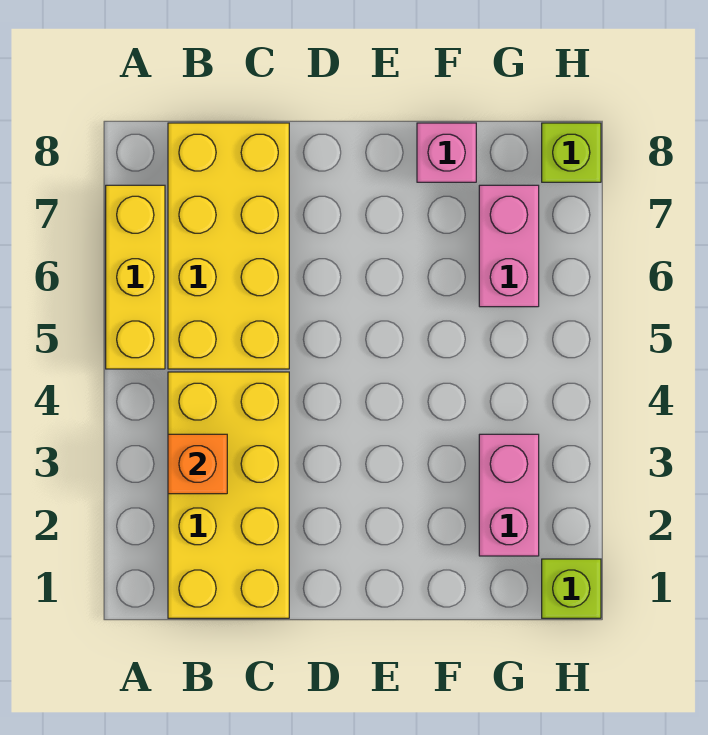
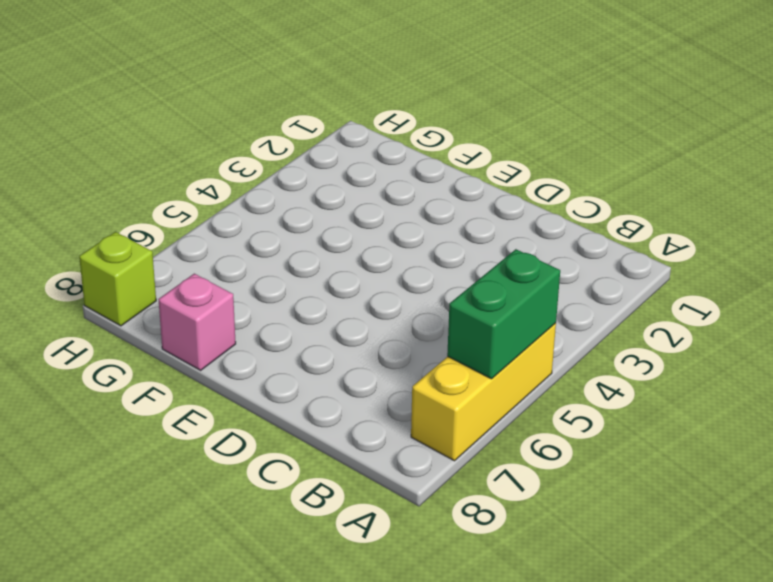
green brick A5:A6 level 2 -> none
none -> yellow brick B1:C4 level 1
none -> yellow brick B5:C8 level 1

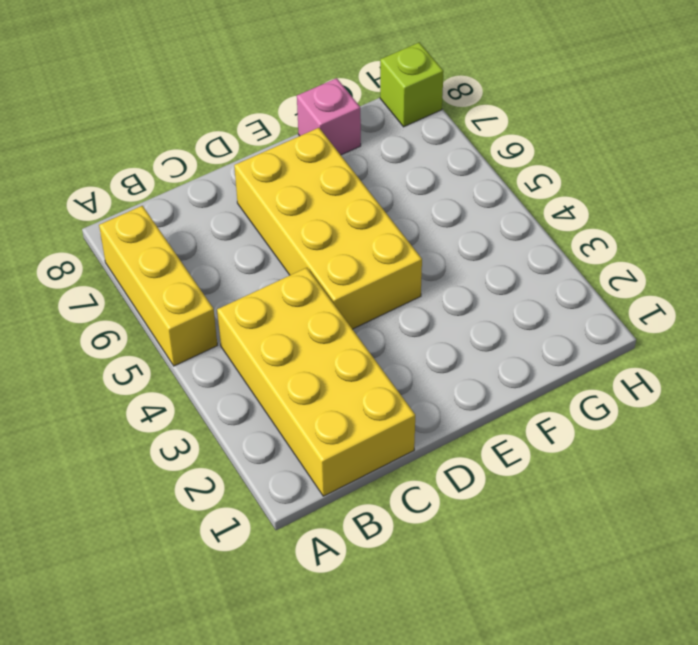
yellow brick D4:E7 level 1 -> yellow brick B5:C8 level 1
none -> pink brick G2:G3 level 1
none -> pink brick G6:G7 level 1

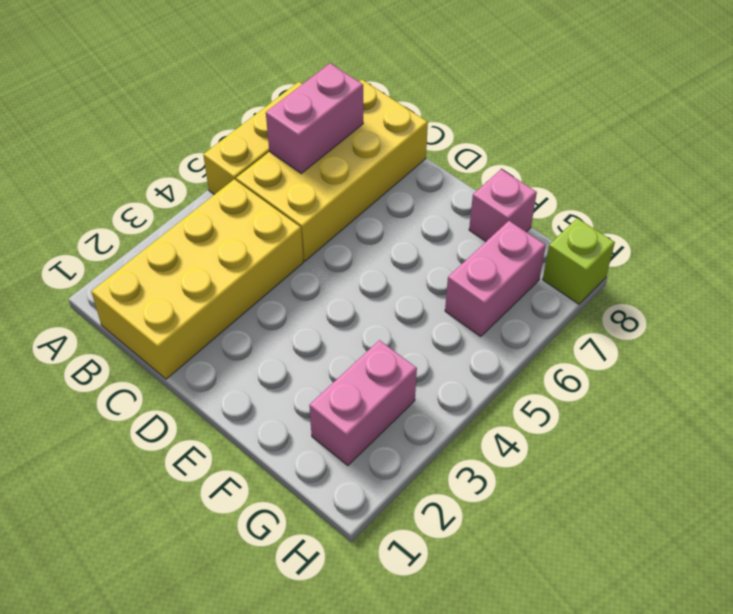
pink brick B6:B7 level 2 -> none
none -> lime brick H1 level 1
none -> orange brick B3 level 2

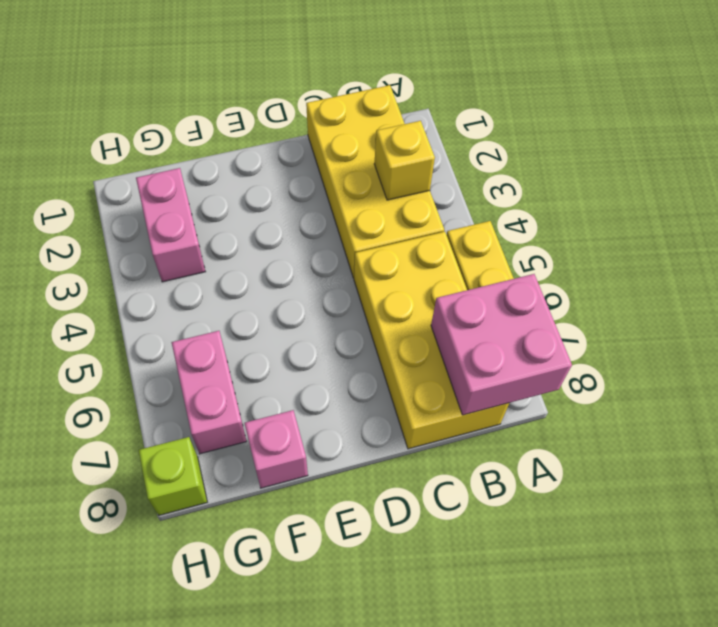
pink brick A7:B8 level 2 -> none
yellow brick B3 level 2 -> orange brick B3 level 2
none -> lime brick H1 level 1

